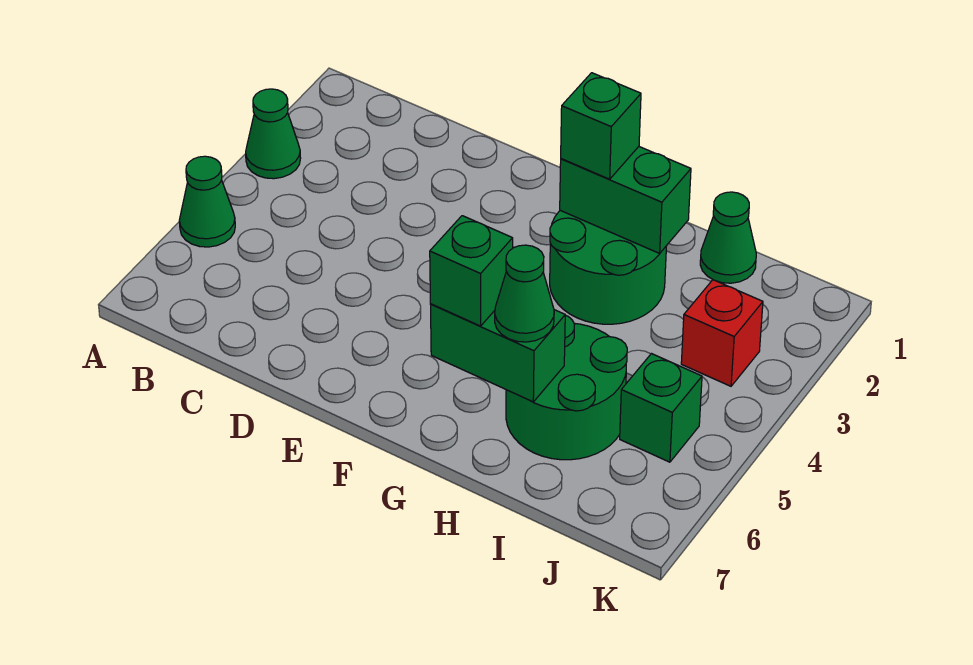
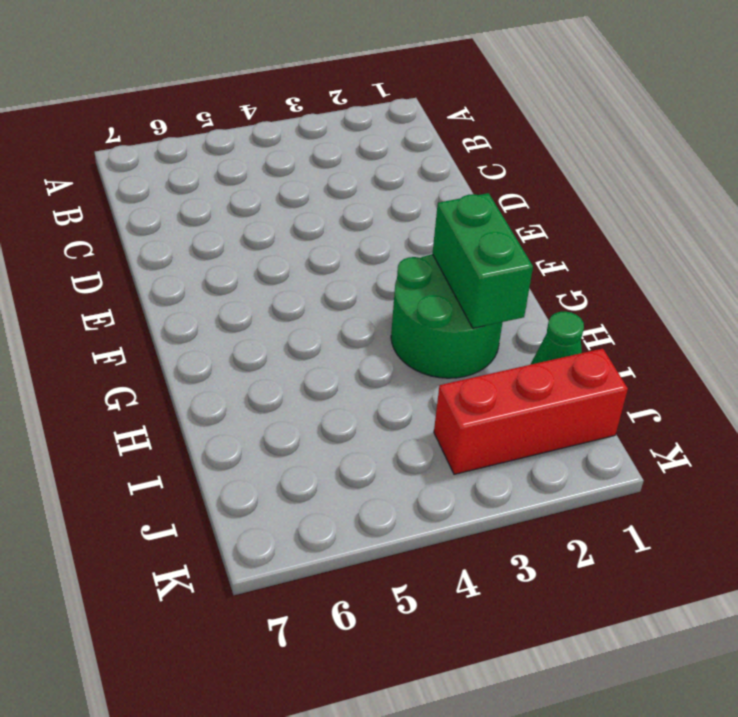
red brick J1:J3 level 1 -> red brick J3 level 1
none -> green cone A3 level 1
none -> green cone A5 level 1
none -> green round brick H5:I6 level 1

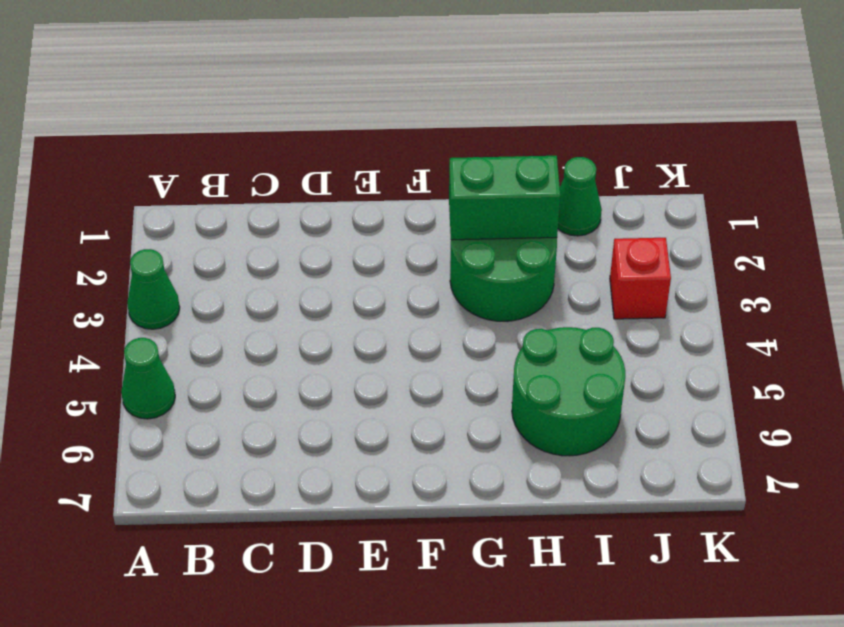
none -> green brick J5 level 1
none -> green brick G6:H6 level 2
none -> green brick G2 level 3

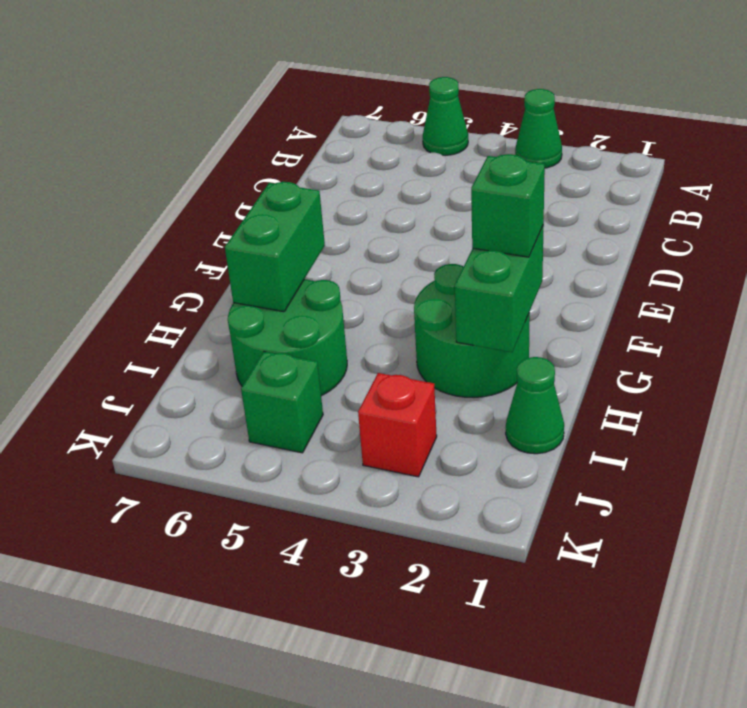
none -> green brick G6 level 3
none -> green cone H6 level 3

